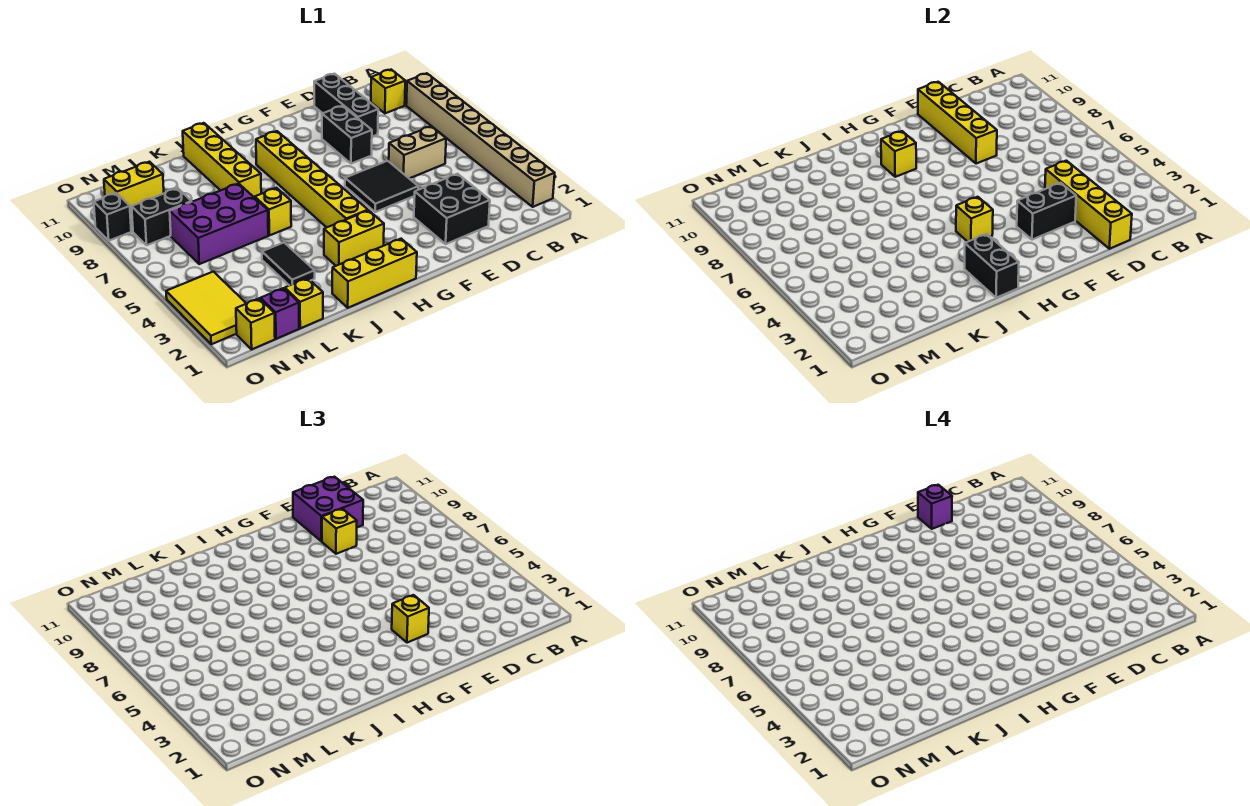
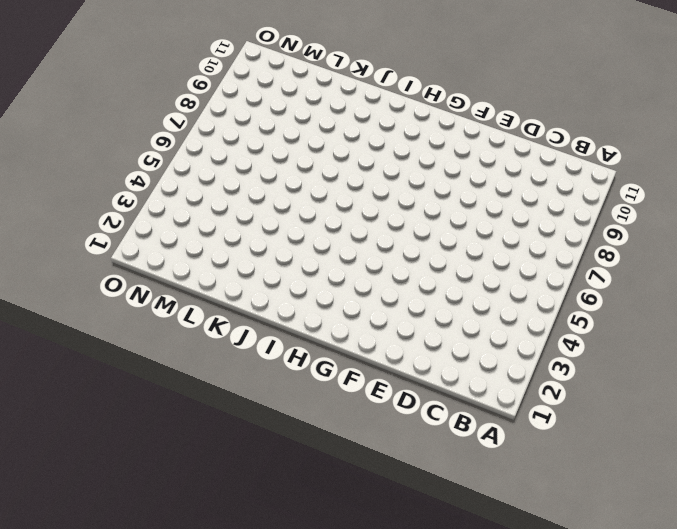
none -> tan brick A2:A9 level 1
none -> yellow brick B10 level 1
none -> tan brick C6:D6 level 1
none -> black brick D2:E3 level 1

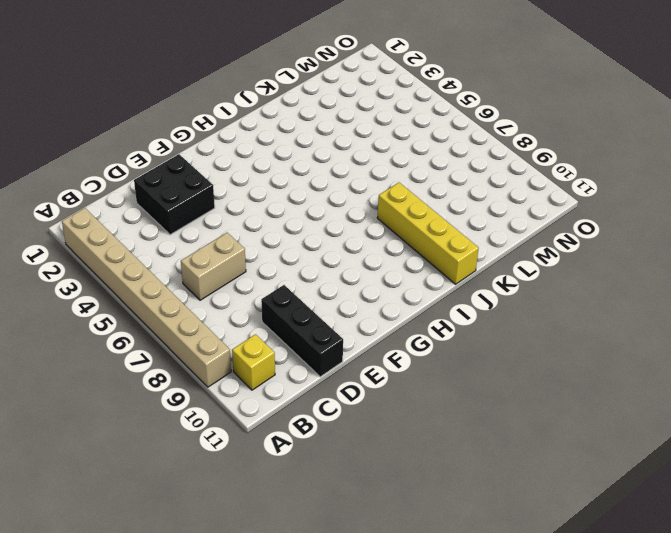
none -> black tile E5:F6 level 1
none -> black brick E8:E9 level 1
none -> yellow brick H1:J1 level 1
none -> yellow brick H3:I3 level 1

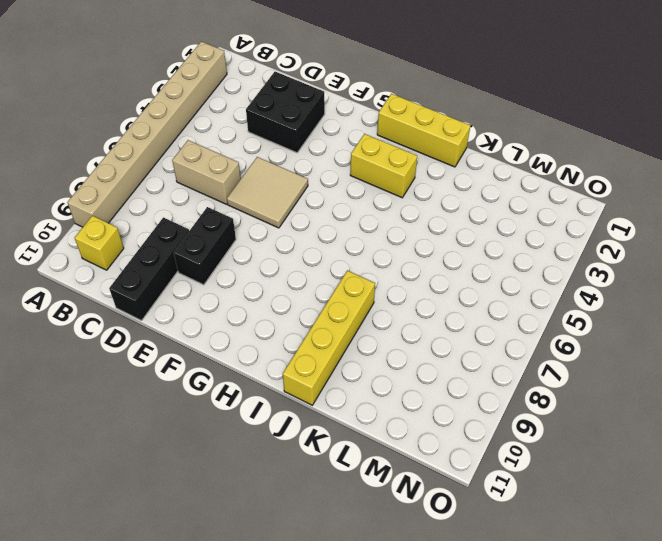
tan tile E5:F6 level 1 -> black tile E5:F6 level 1
none -> yellow brick H4:H9 level 1
none -> yellow brick J6 level 1
none -> black tile K3:K4 level 1
none -> purple brick K6:M7 level 1

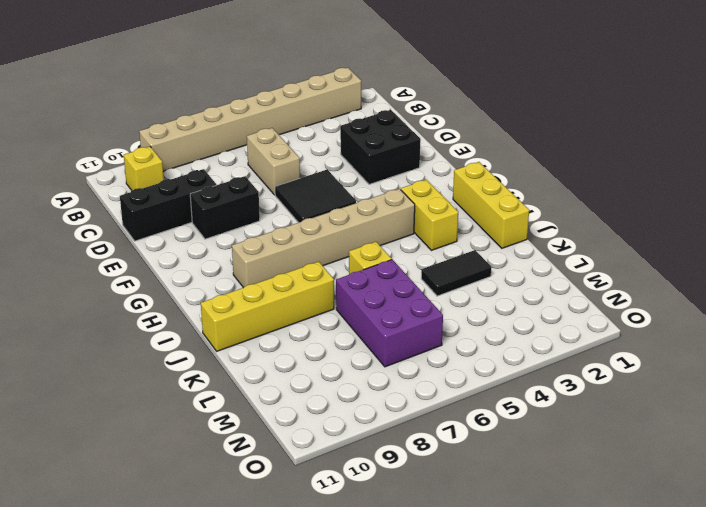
tan brick H4:H9 level 1 -> yellow brick H4:H9 level 1
none -> yellow brick L1 level 1
none -> purple brick M1 level 1
none -> black brick M8:N8 level 1
none -> yellow brick M10:N10 level 1

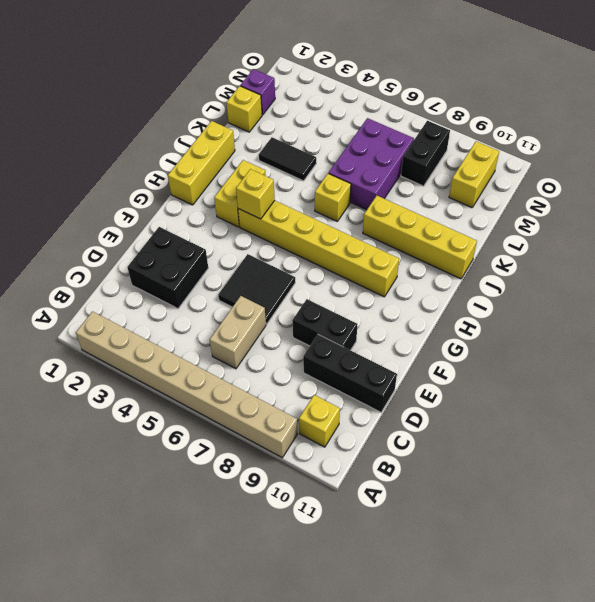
none -> yellow brick N1 level 1
none -> yellow tile N2:O4 level 1
none -> black brick O9 level 1
none -> yellow brick D1:D4 level 2

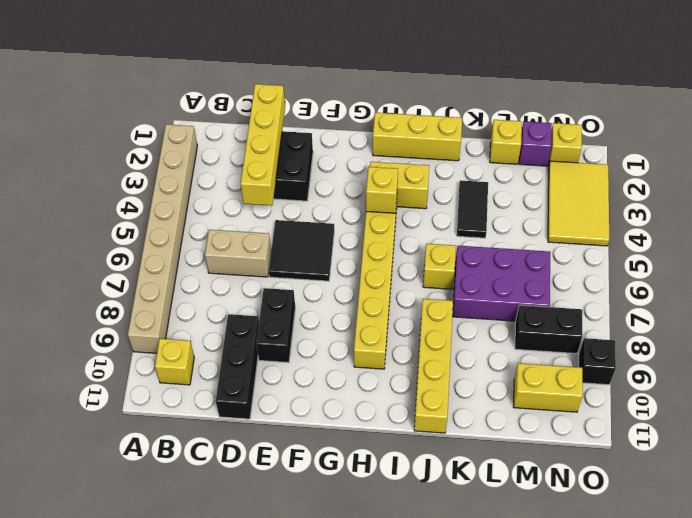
none -> black brick E3:F3 level 2
none -> yellow brick E8:E11 level 2
none -> yellow brick H9 level 2
none -> black brick I1:I2 level 2

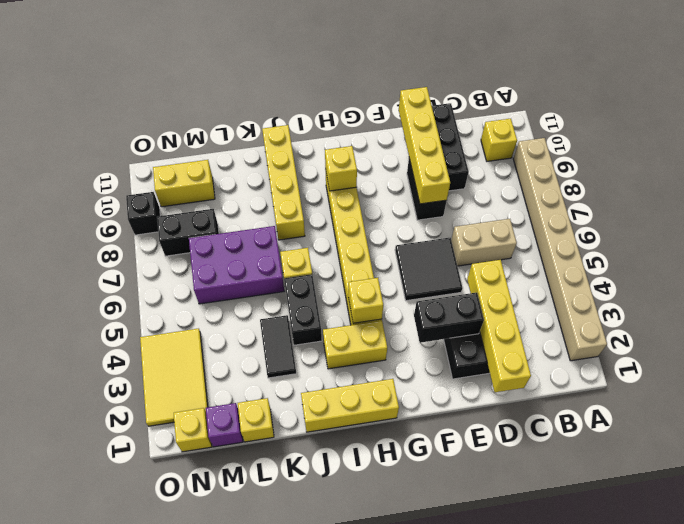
black brick J4:J5 level 1 -> black brick I1:I2 level 2
none -> purple brick D10:E11 level 3
none -> yellow brick E9 level 3
none -> yellow brick F3 level 3
none -> purple brick E11 level 4

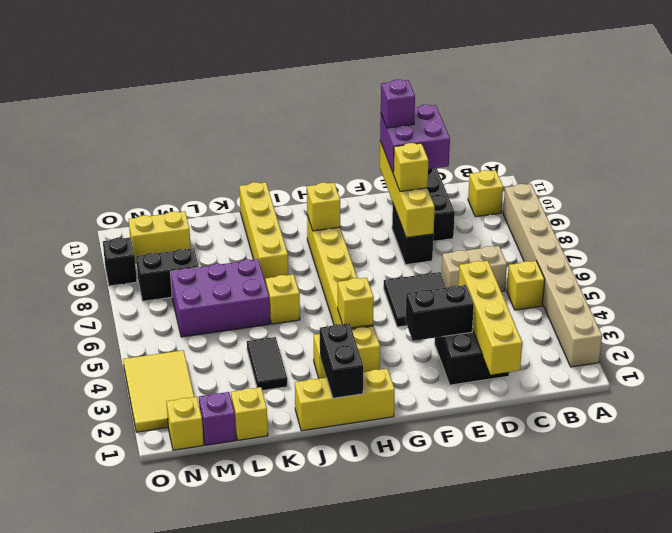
yellow brick B5 level 1 -> yellow brick F3 level 3

